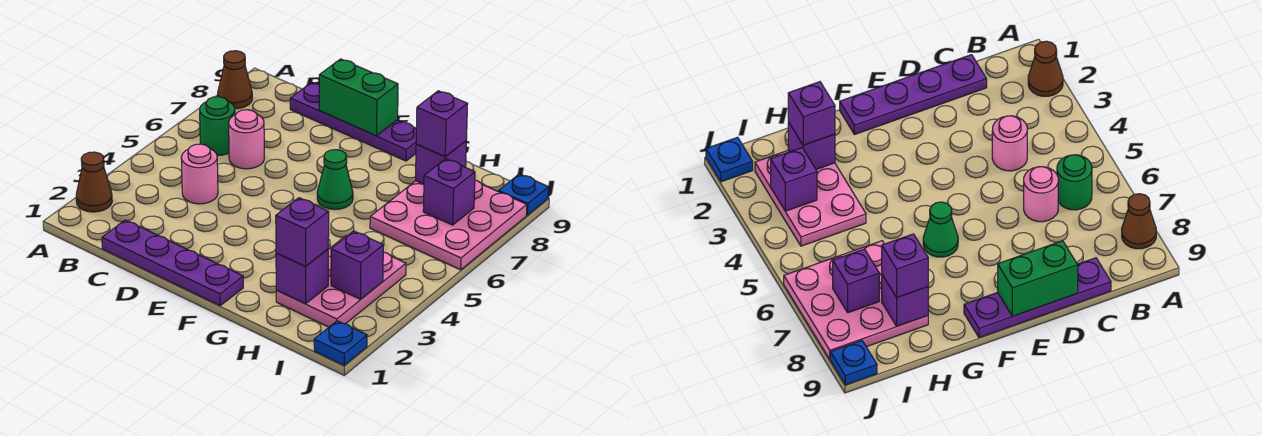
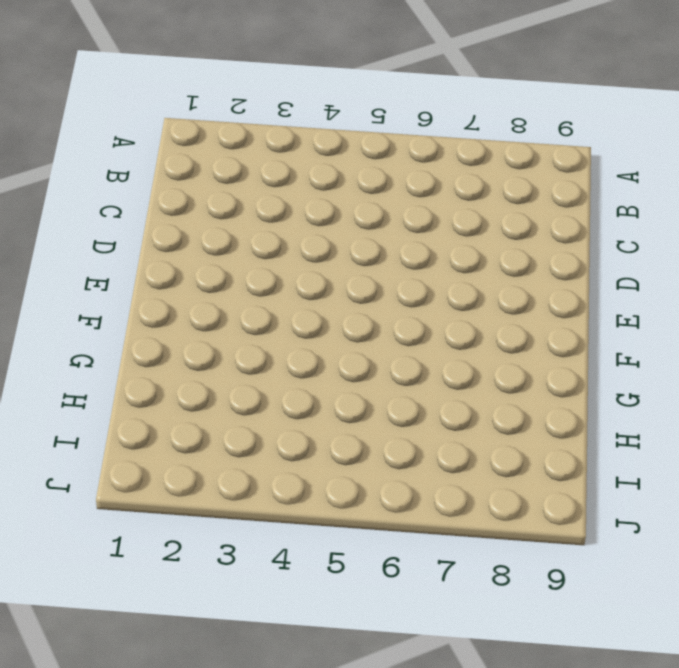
none -> brown cone A2 level 1
none -> brown cone A8 level 1
none -> green round brick B6 level 1

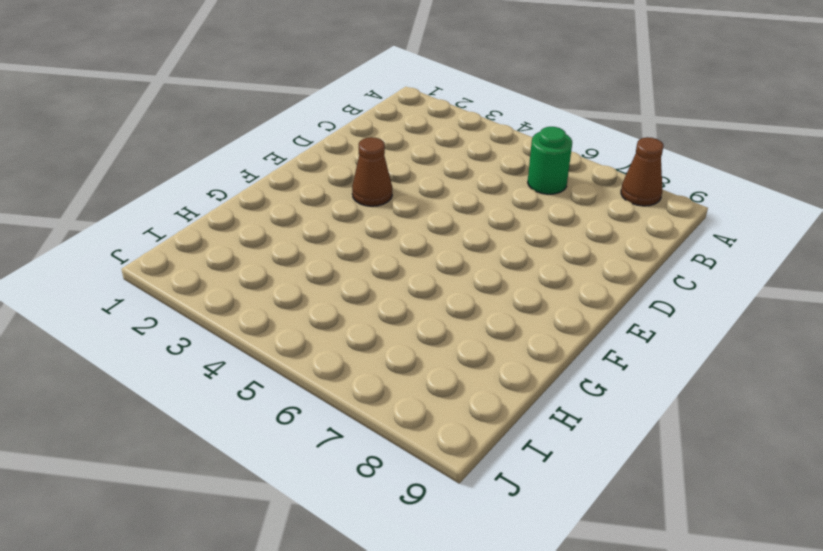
brown cone E3 level 1 -> brown cone A2 level 1
none -> purple plate C1:F1 level 1
none -> pink round brick C4 level 1
none -> pink round brick C6 level 1

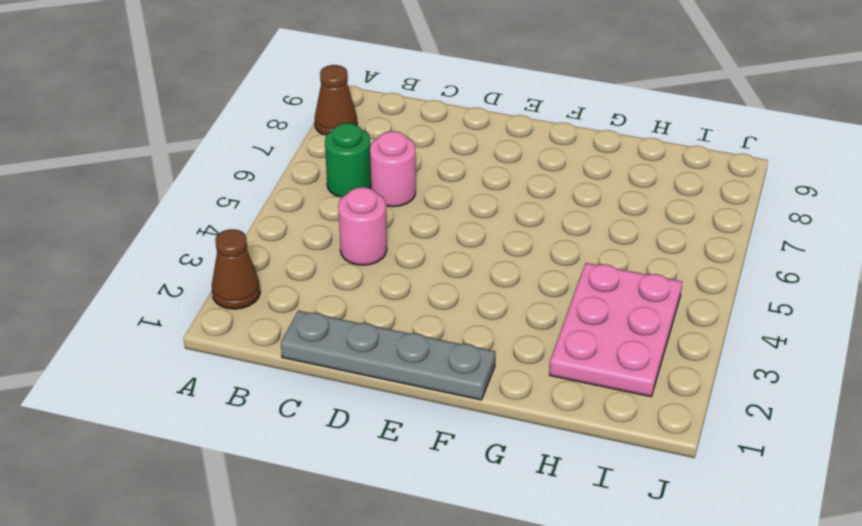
grey plate C1:F1 level 1 -> purple plate C1:F1 level 1
none -> purple plate C9:F9 level 1
none -> green cone F6 level 1
none -> pink plate H6:J8 level 1

